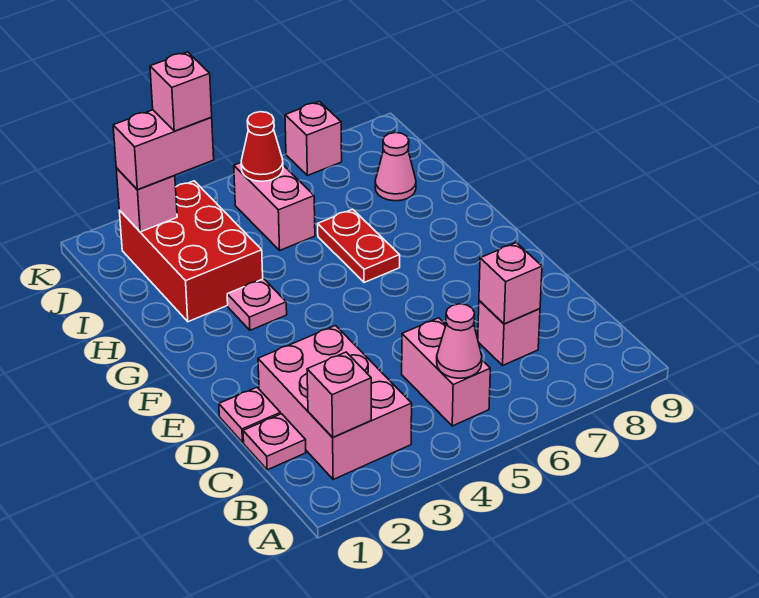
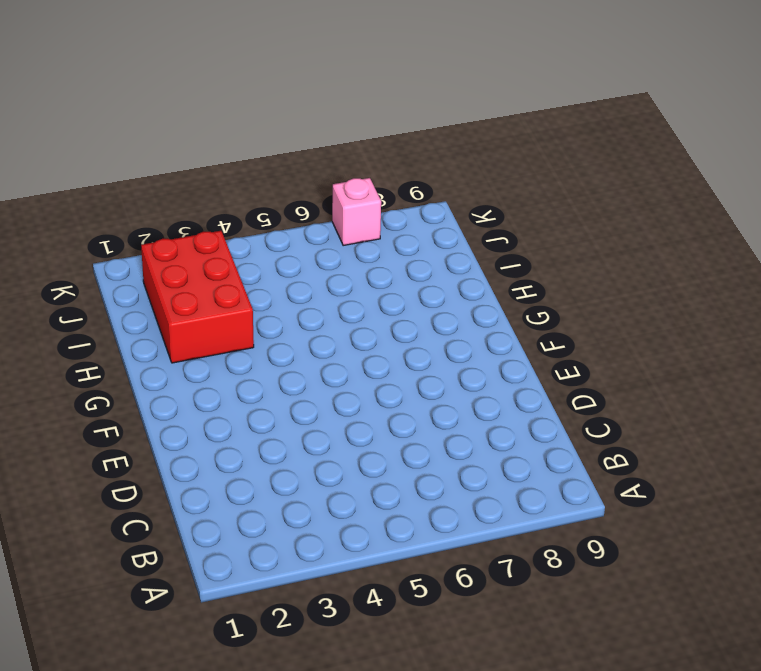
none -> pink brick B2:D3 level 1
none -> pink brick B5:C5 level 1
none -> pink plate C1 level 1

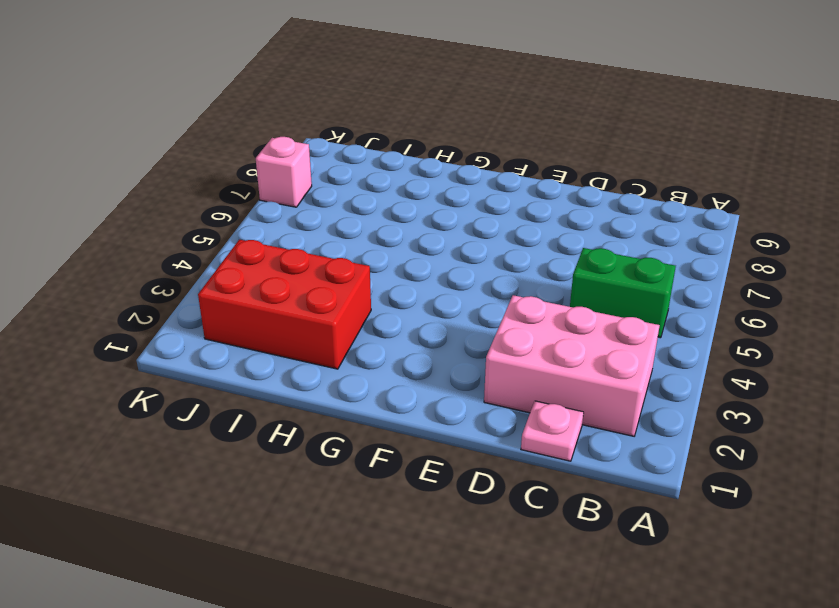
green brick B5:C5 level 1 -> pink brick B5:C5 level 1
none -> pink brick C7 level 1
none -> pink plate D1 level 1
none -> pink plate G3 level 1

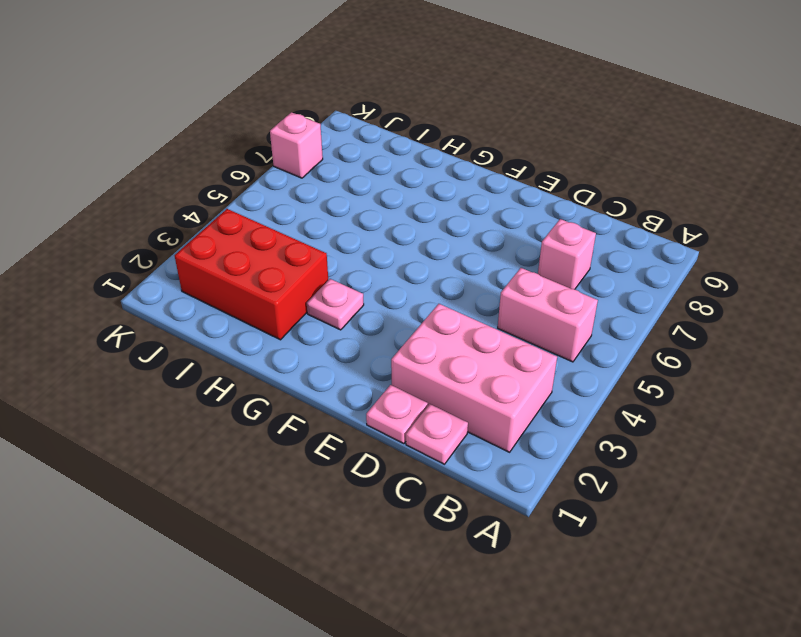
none -> red plate G6:H6 level 1
none -> pink brick I5:J5 level 1
none -> pink cone I8 level 1

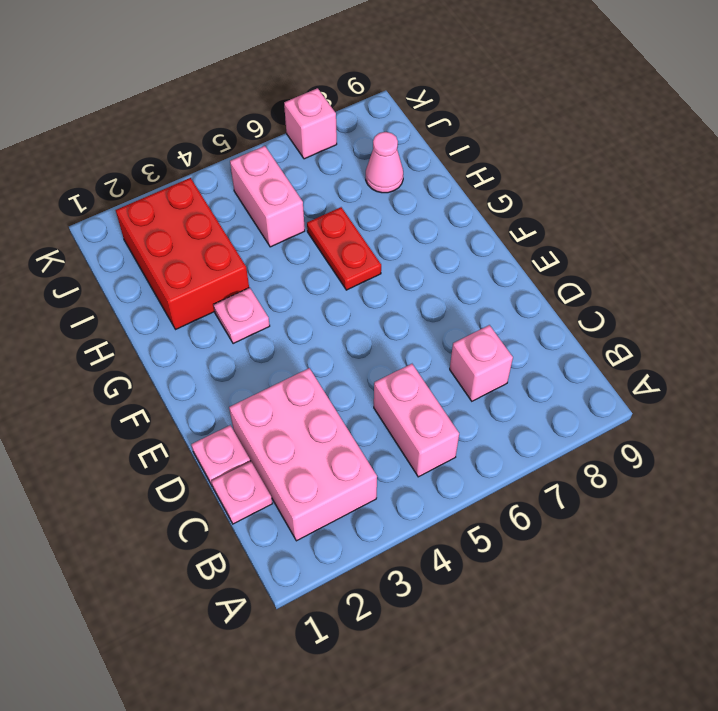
none -> pink brick B2 level 2
none -> pink cone B5 level 2
none -> pink brick C7 level 2

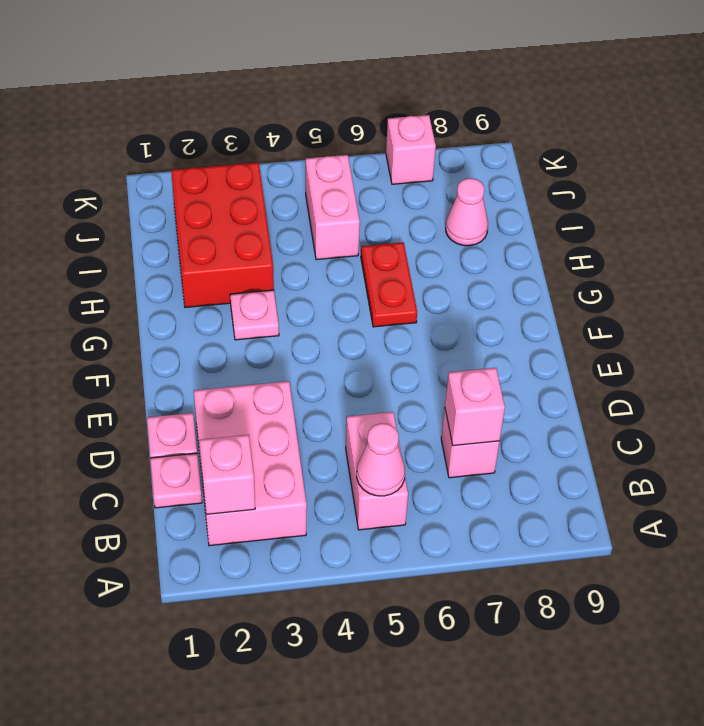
none -> pink brick J2 level 2
none -> red cone J5 level 2
none -> pink brick J2:J3 level 3

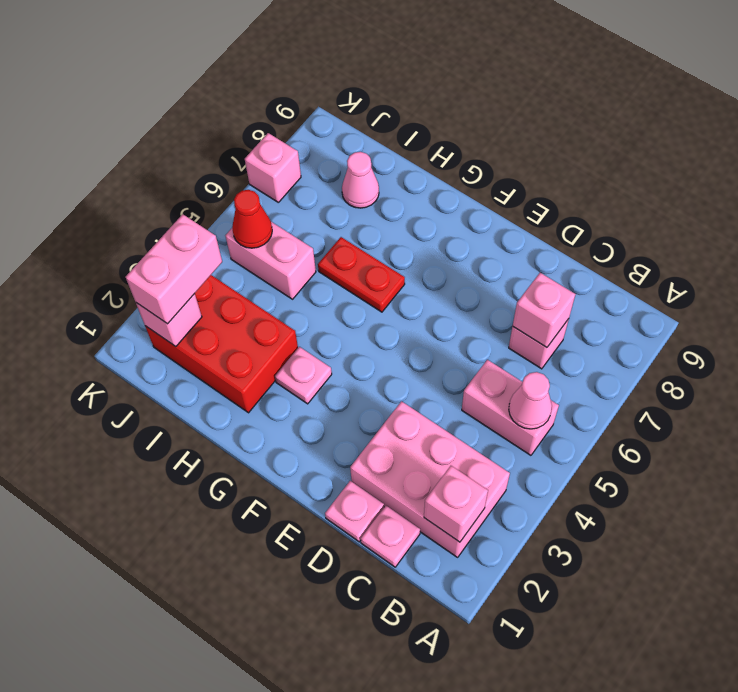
none -> pink brick J3 level 4

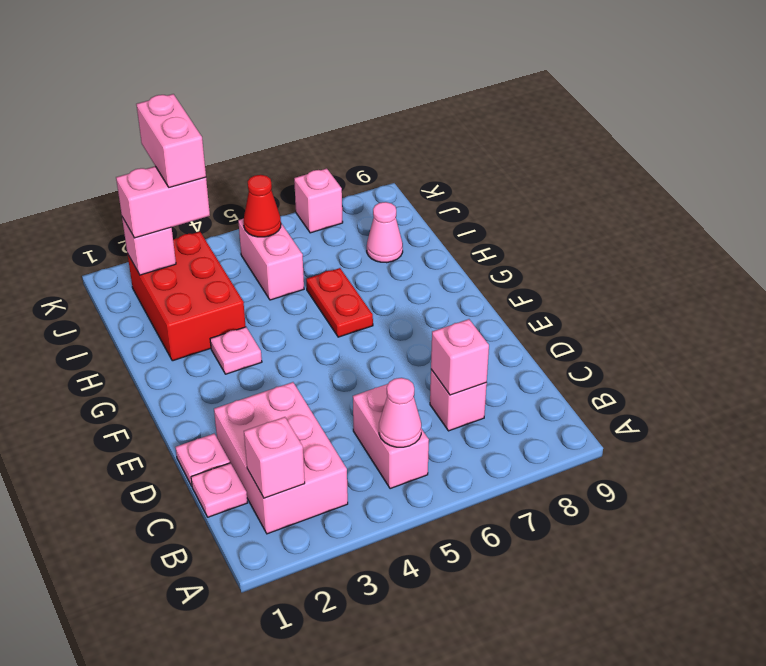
pink brick J3:K3 level 4 -> pink brick J3 level 4

